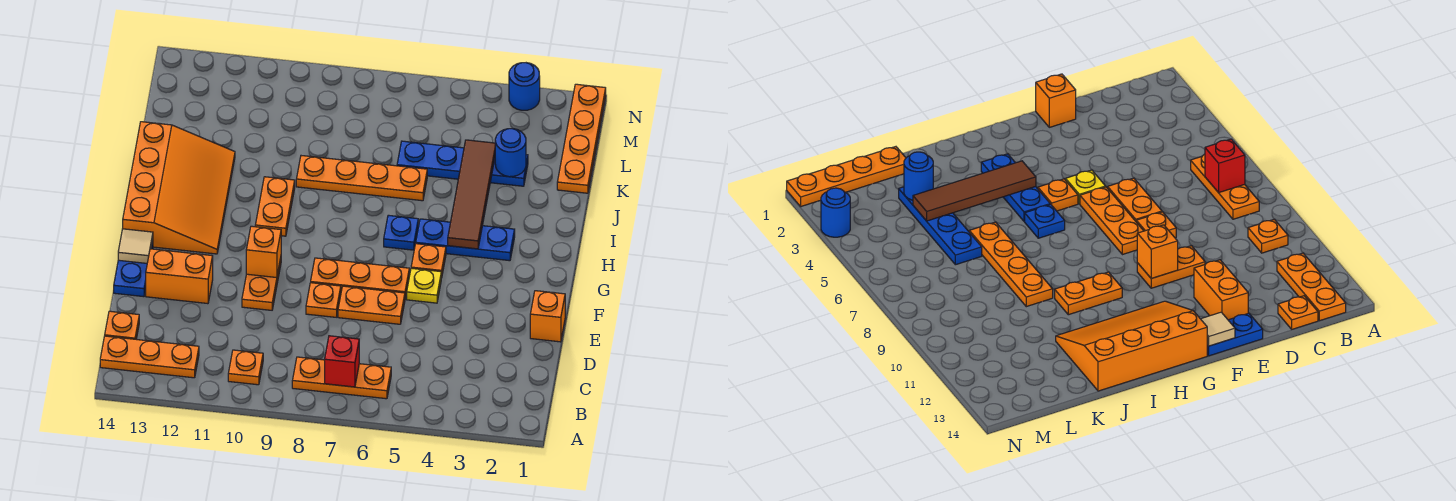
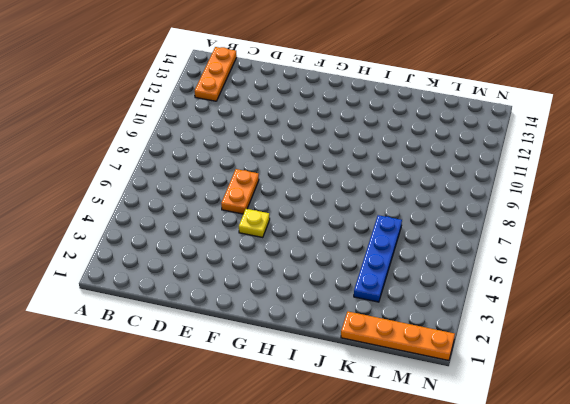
none -> orange plate B6:B8 level 1
none -> orange plate B10 level 1
none -> orange plate C14 level 1

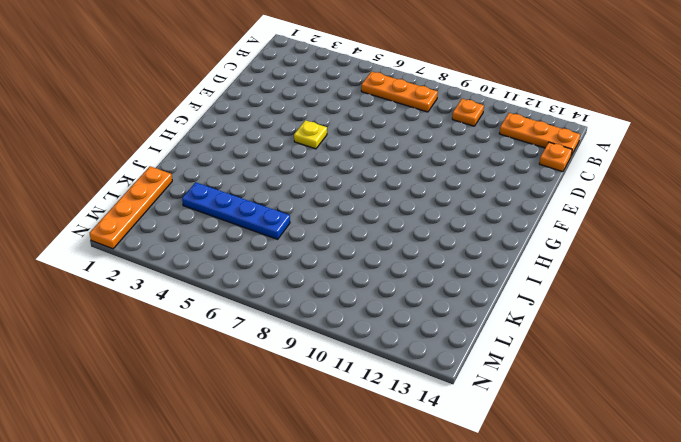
none -> orange brick E1 level 1
none -> orange plate E6:E7 level 1
none -> orange plate E8 level 1

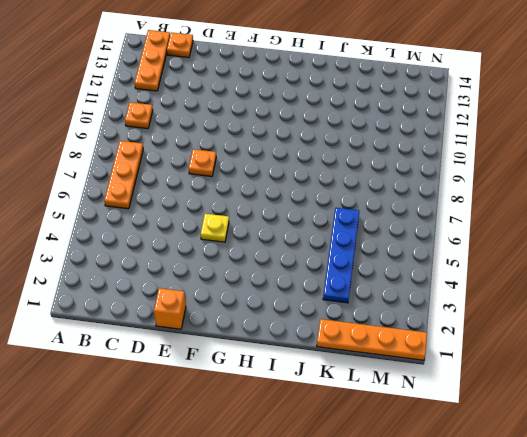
none -> orange plate E6:E7 level 1
none -> orange plate E10:F10 level 1
none -> orange brick E12:E13 level 1

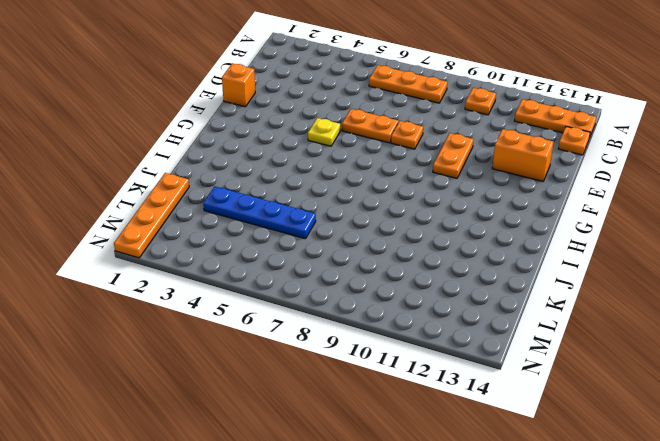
none -> blue plate E14:F14 level 1
none -> orange plate F6:F8 level 1
none -> orange plate G5 level 1

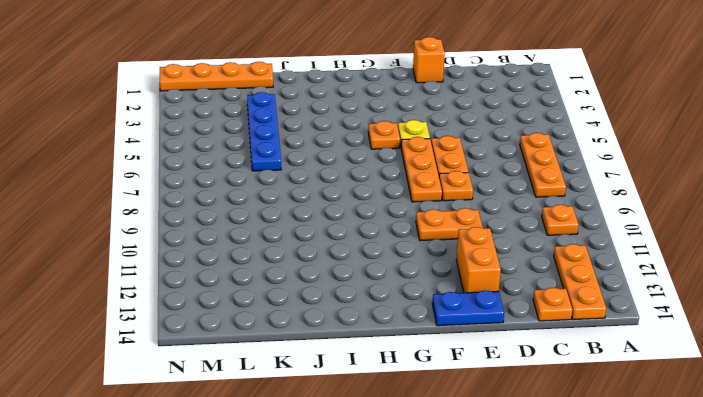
none -> orange slope G12:J14 level 1 top 14
none -> blue plate H3:H5 level 1
none -> blue plate H6 level 1

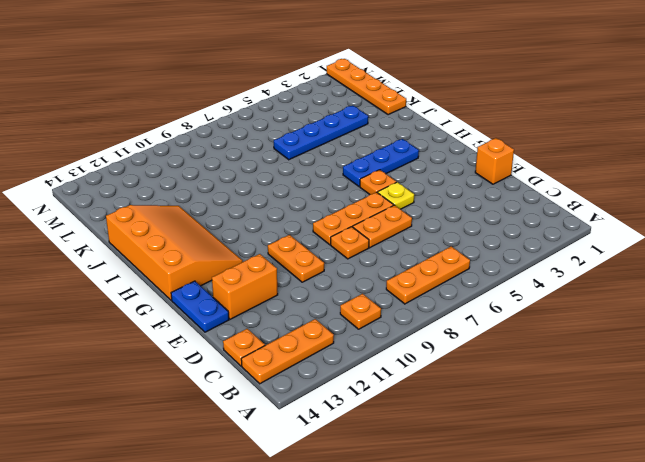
none -> blue plate H6 level 1
none -> orange plate H10:I10 level 1
none -> orange plate J6:J9 level 1

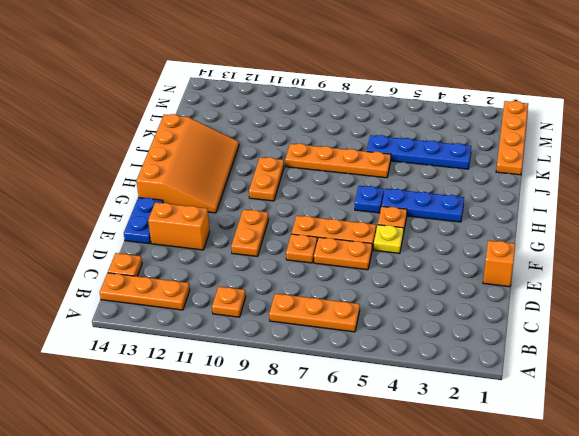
none -> blue round brick N3 level 1
none -> red brick B7 level 2
none -> orange brick F10 level 2

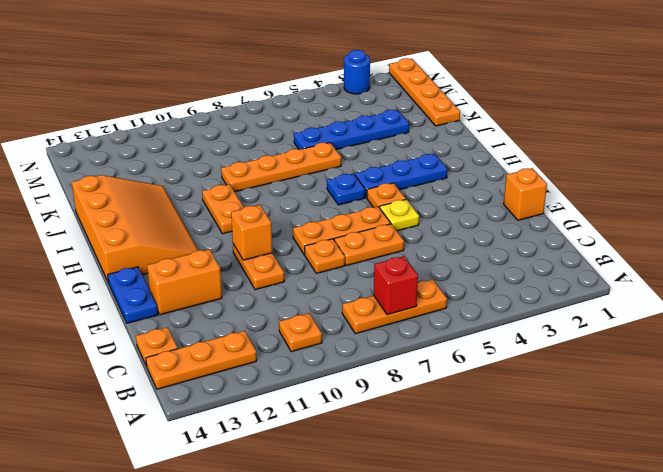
none -> tan tile F14 level 2
none -> brown tile H4:K4 level 2
none -> blue round brick K3 level 2

